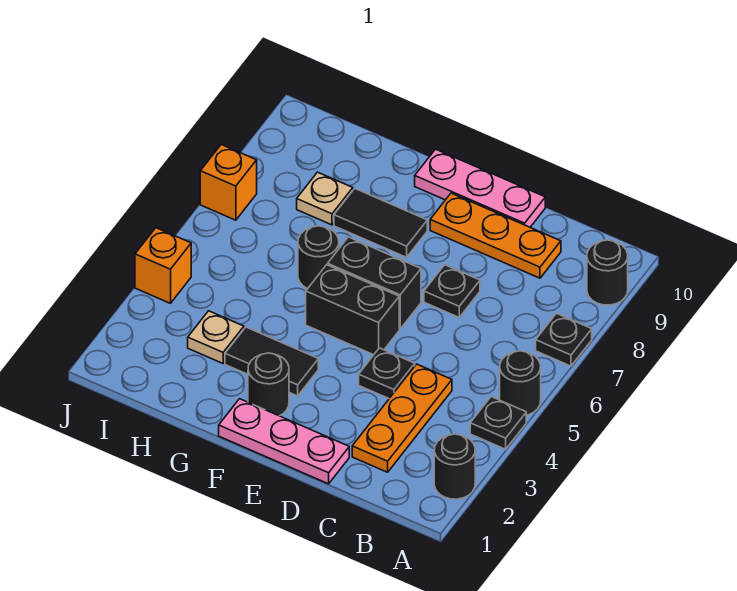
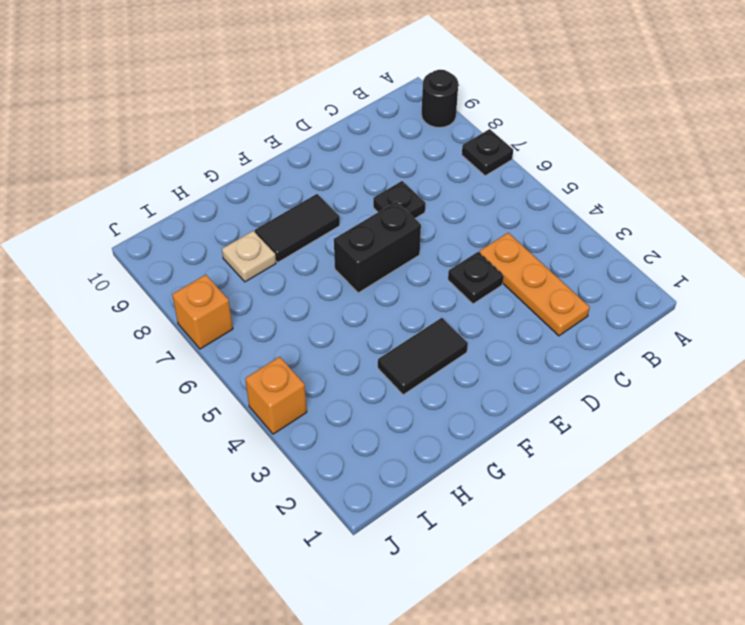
none -> black round brick A2 level 1
none -> black plate A4 level 1
none -> black round brick A5 level 1

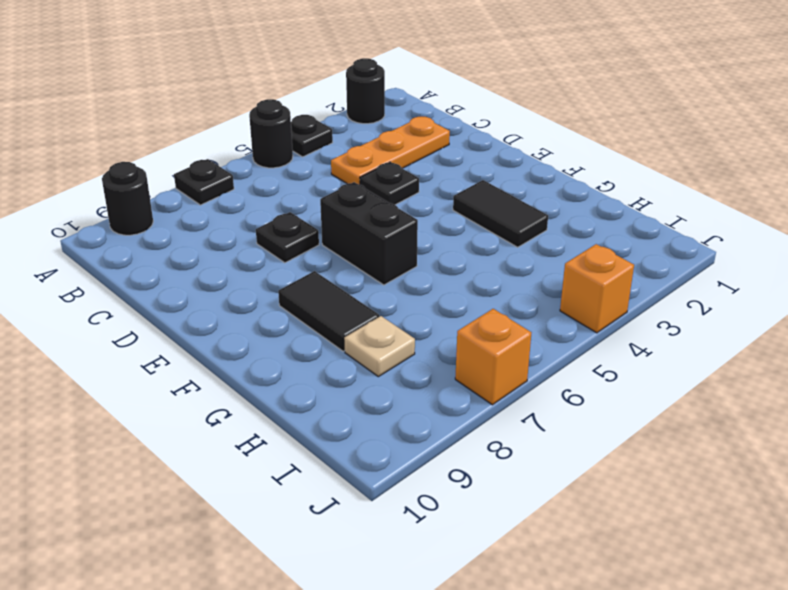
none -> orange plate C9:E9 level 1
none -> pink plate D1:F1 level 1
none -> pink plate D10:F10 level 1

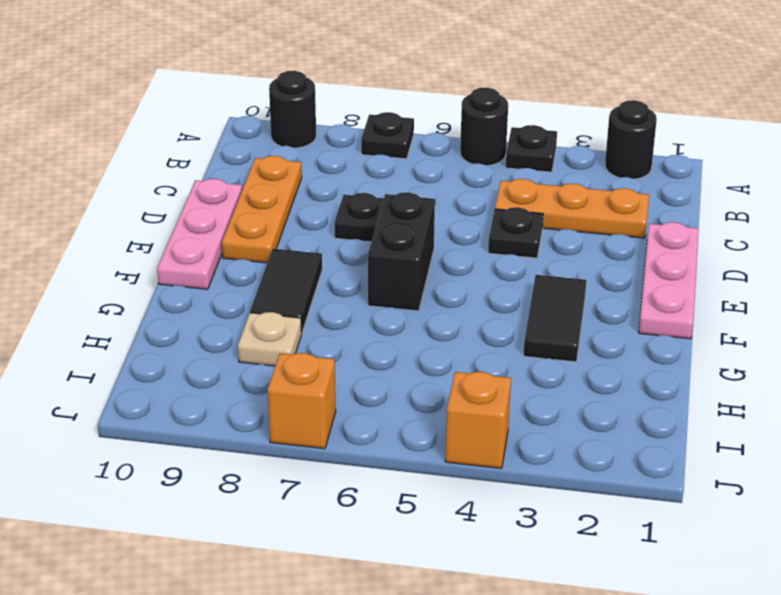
none -> black brick E5:F5 level 1
none -> black round brick F2 level 1
none -> black round brick G6 level 1

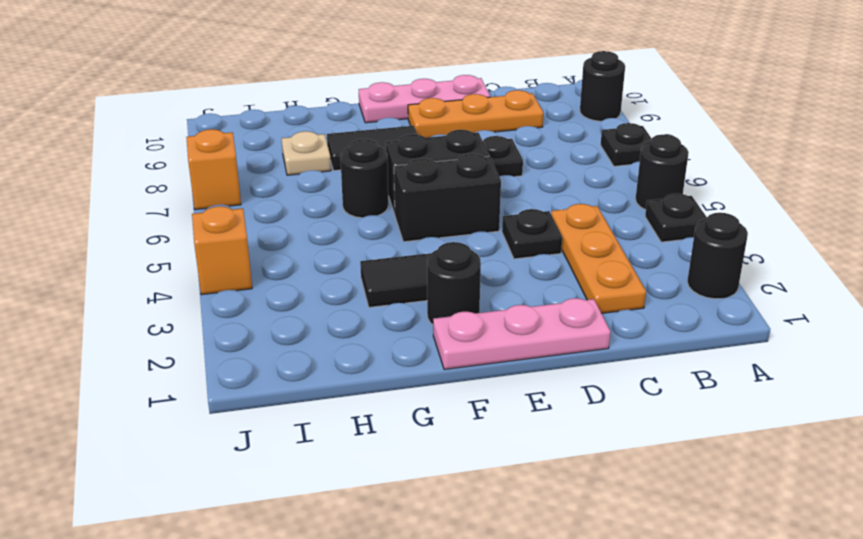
none -> tan plate H3 level 1

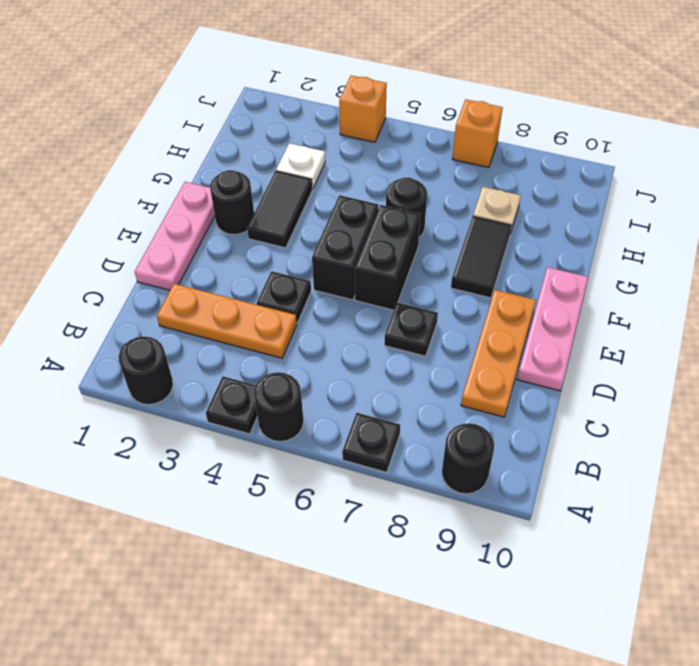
white plate H3 level 1 -> tan plate H3 level 1

